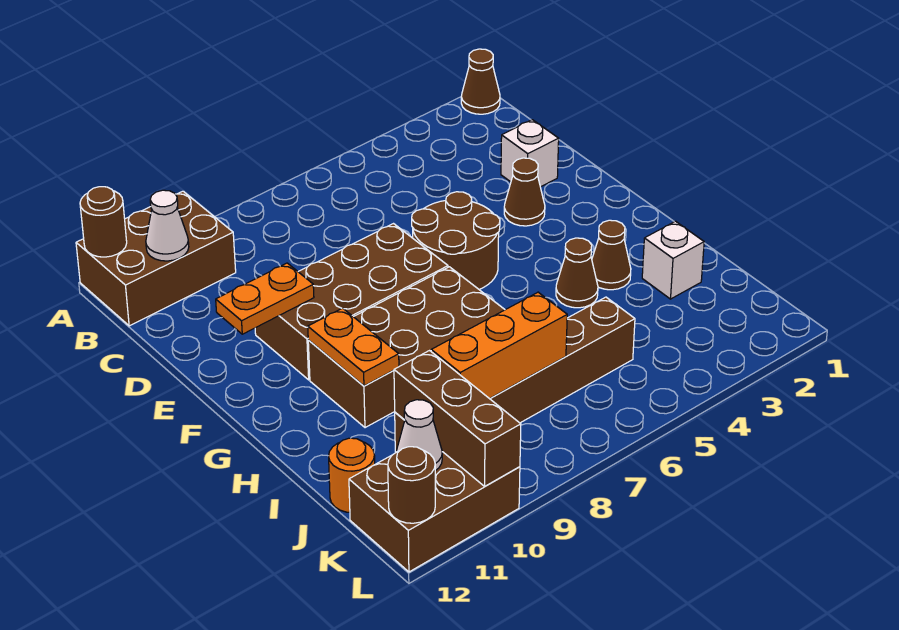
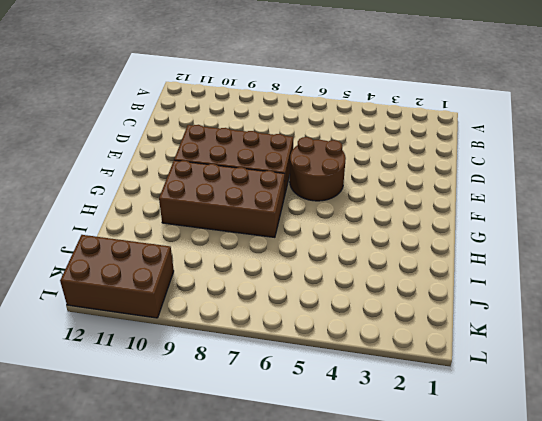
none -> brown cone A1 level 1
none -> brown brick A10:B12 level 1
none -> white brick D2 level 1

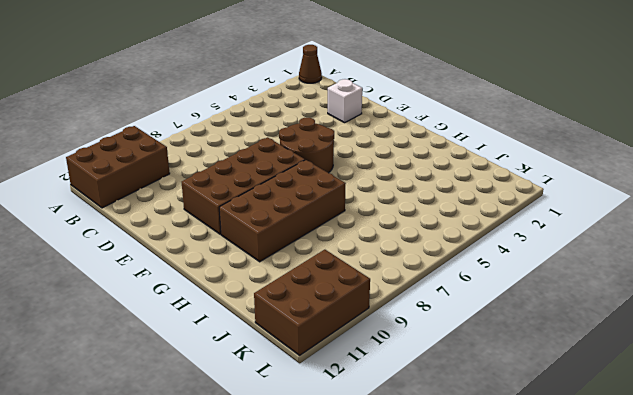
none -> brown cone E3 level 1
none -> brown cone H3 level 1
none -> brown cone H4 level 1

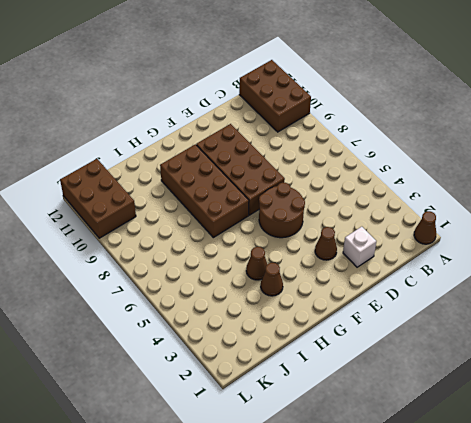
none -> white brick I2 level 1
none -> brown brick J5:J10 level 1
none -> orange round brick J12 level 1

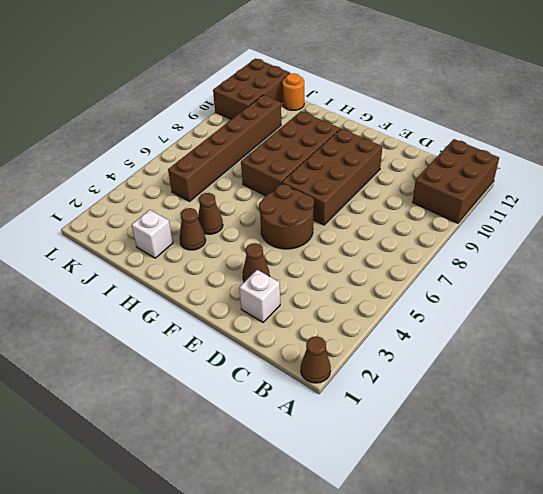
none -> brown round brick A12 level 2
none -> white cone B11 level 2
none -> orange plate E10:E11 level 2

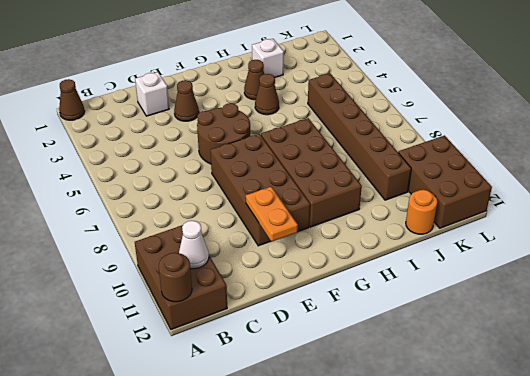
none -> orange plate G10:H10 level 2
none -> orange brick J7:J9 level 2
none -> brown brick J10:L10 level 2

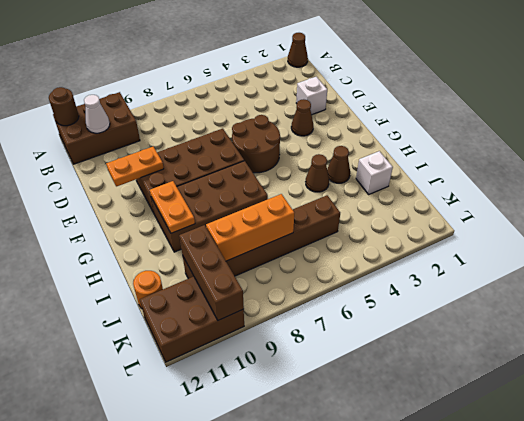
none -> white cone K11 level 2
none -> brown round brick L12 level 2

